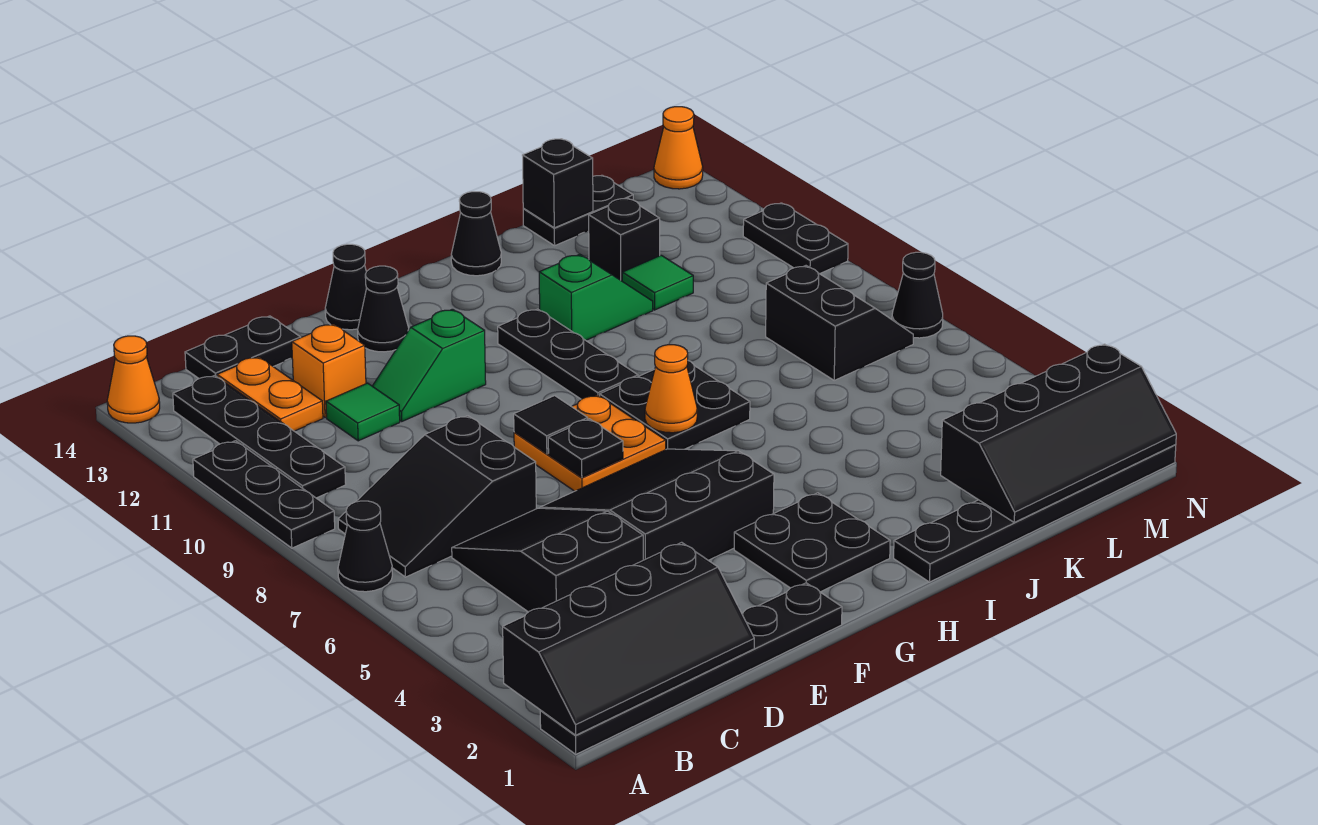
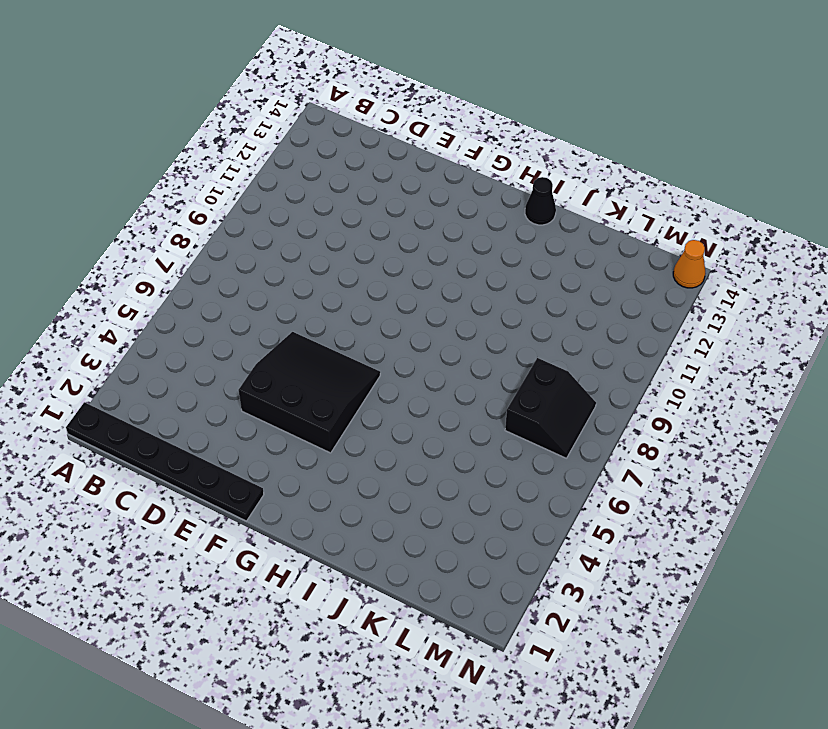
none -> black cone A7 level 1
none -> black plate A9:A11 level 1
none -> orange cone A14 level 1
none -> black slope B7:D8 level 1 top D

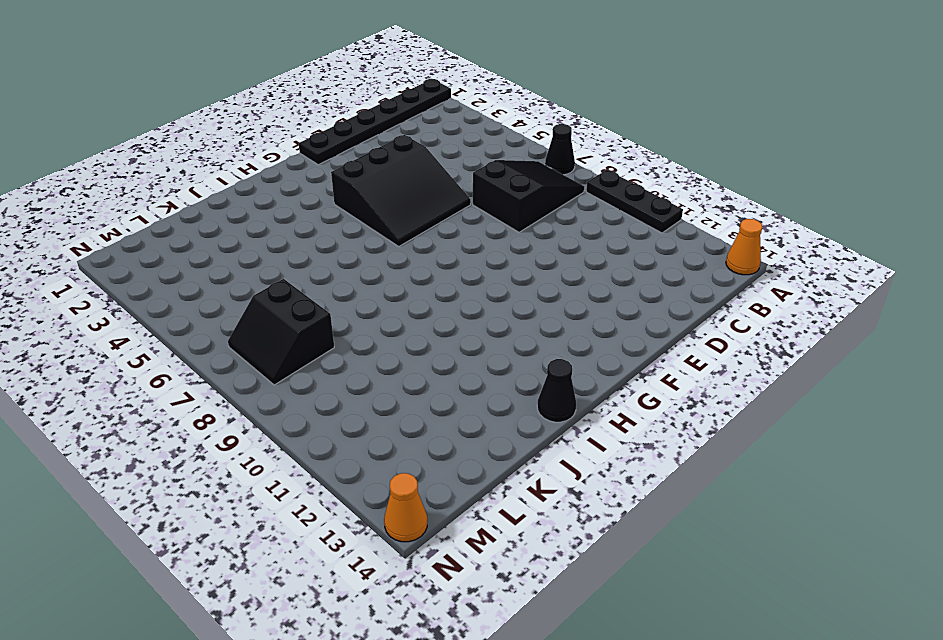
none -> black plate B10:B13 level 1
none -> black slope C4:D6 level 1 top 4
none -> orange plate C12:C13 level 1
none -> black plate C14:D14 level 1

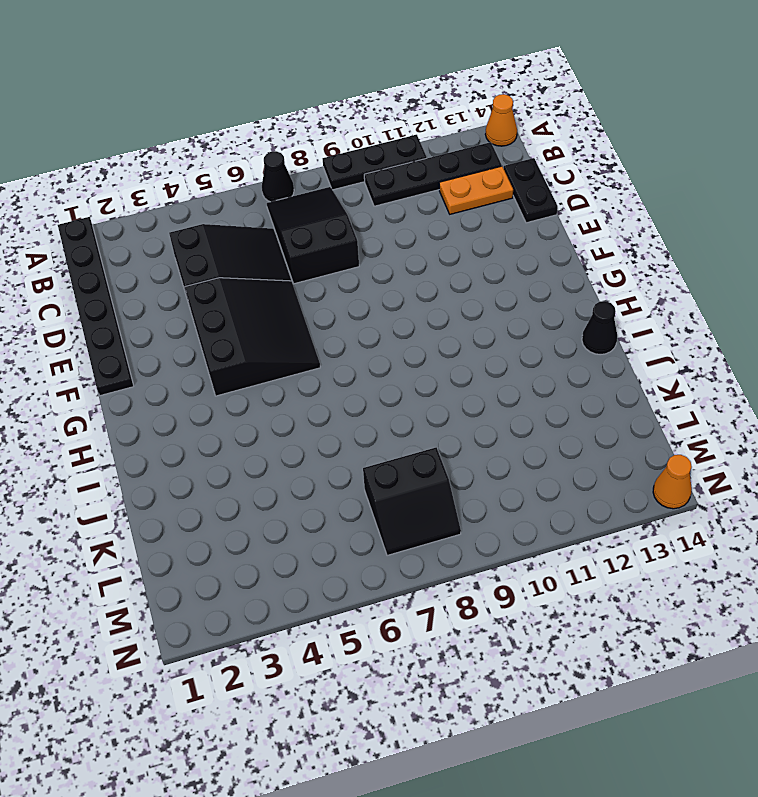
none -> green tile D11 level 1
none -> orange brick D12 level 1
none -> green slope E11:F11 level 1 top F
none -> orange plate F7:G8 level 1

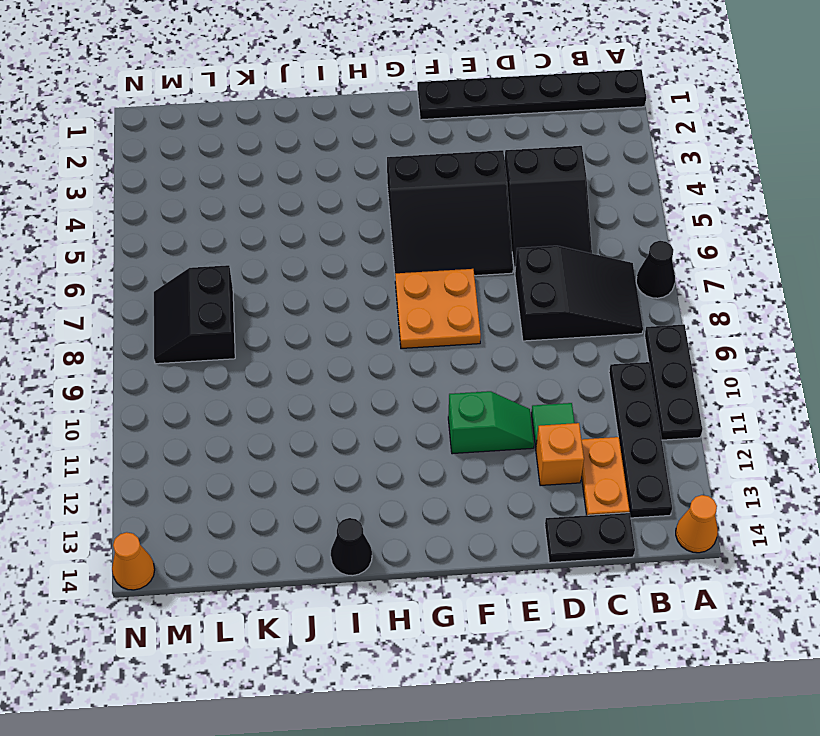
none -> black cone F13 level 1
none -> black cone F14 level 1
none -> black plate G2:H3 level 1
none -> black plate H7:I8 level 1

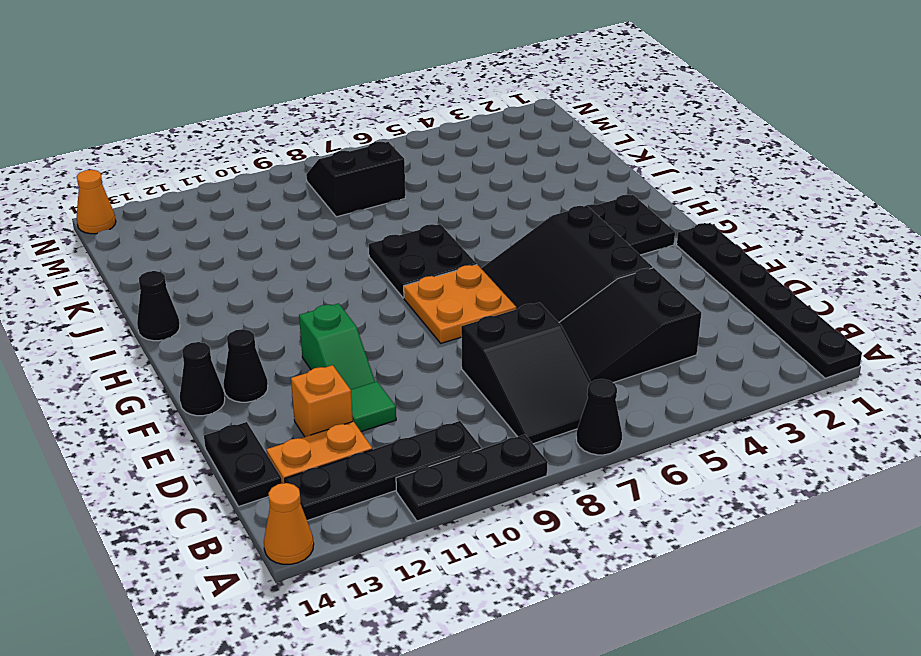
none -> black plate H9:H11 level 1
none -> black plate I1:N1 level 1
none -> green slope I11:J11 level 1 top I
none -> green tile K11 level 1

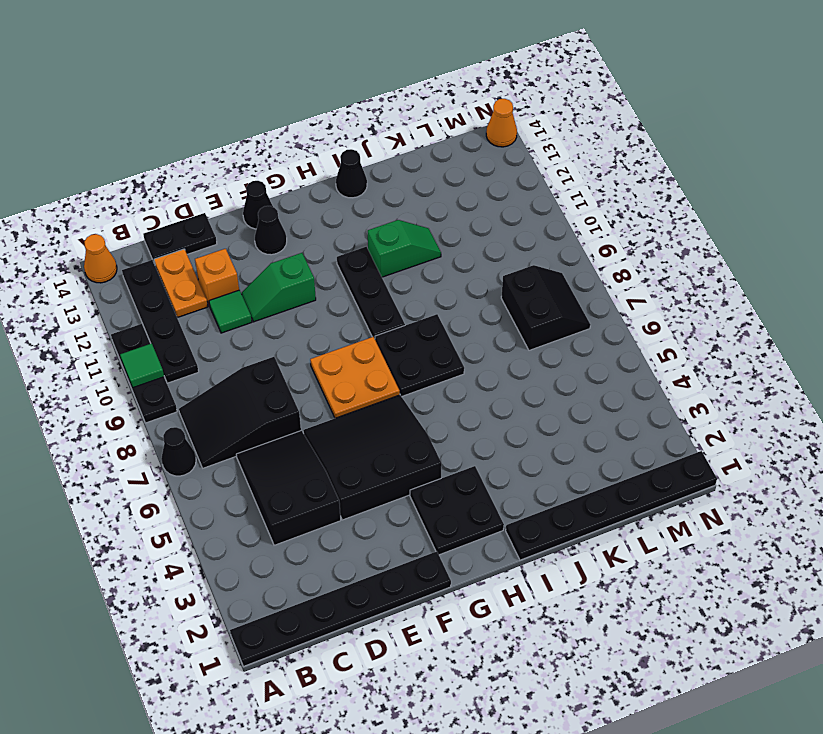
green tile A10 level 2 -> green tile K11 level 1
none -> black brick K12 level 1
none -> black plate K14:L14 level 1
none -> black cone N7 level 1
none -> black plate N10:N11 level 1

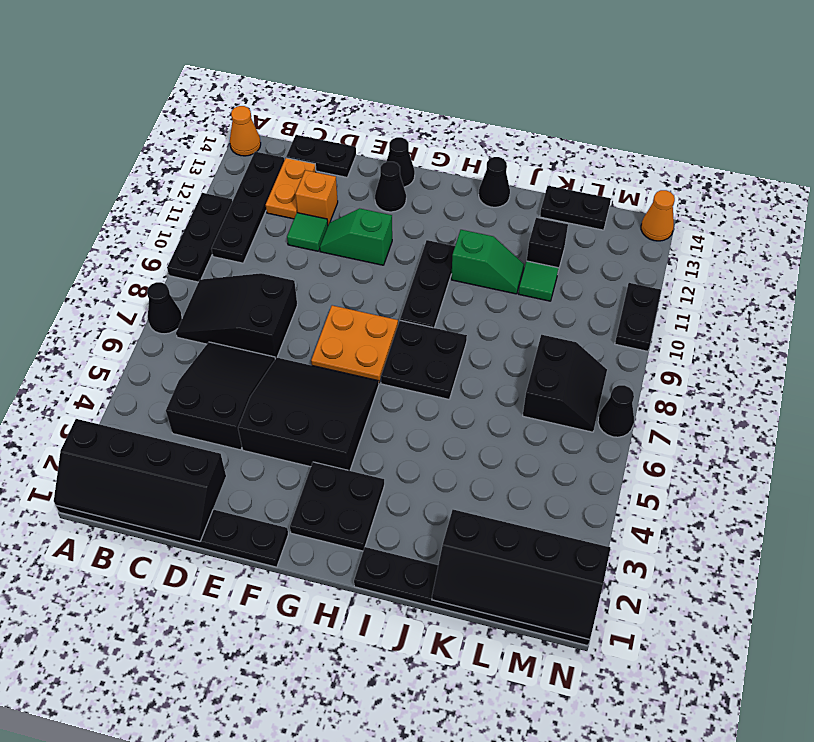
none -> black plate F7 level 2
none -> black tile F8 level 2
none -> orange cone H7 level 2
none -> black brick K14 level 2

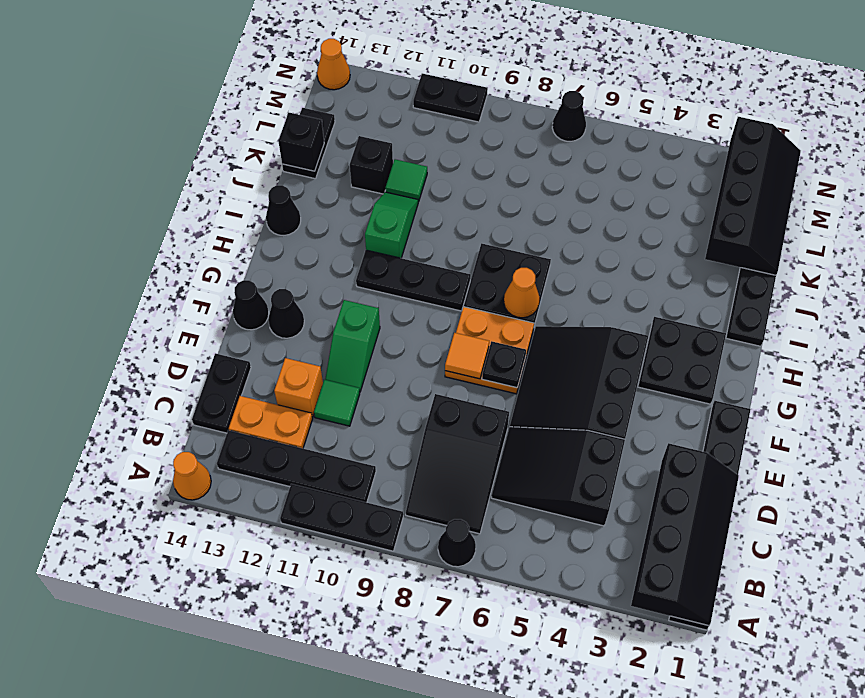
orange tile F8 level 2 -> black tile F8 level 2
none -> black slope L7:M8 level 1 top L

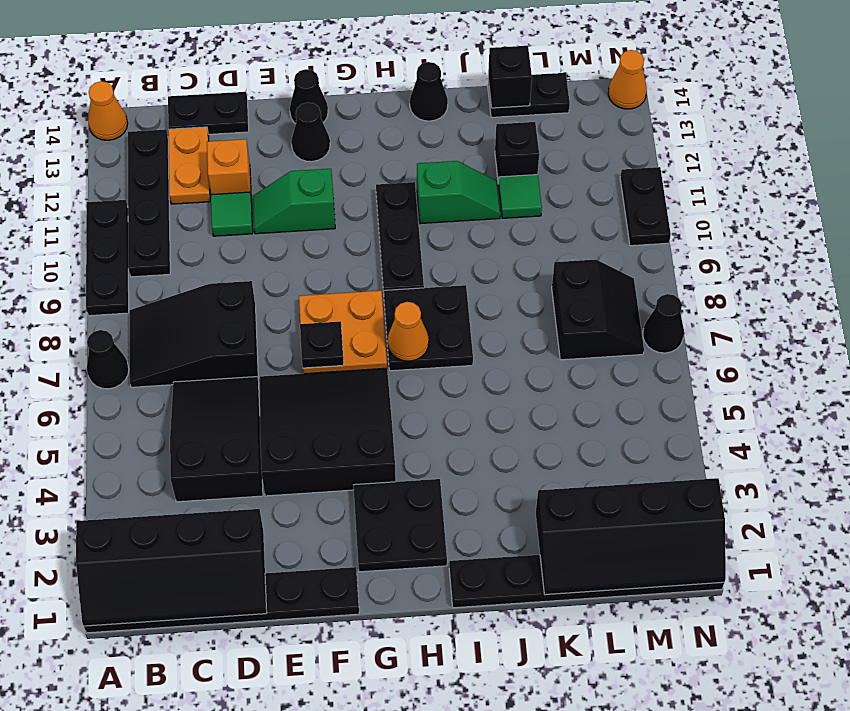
none -> black tile F8 level 2

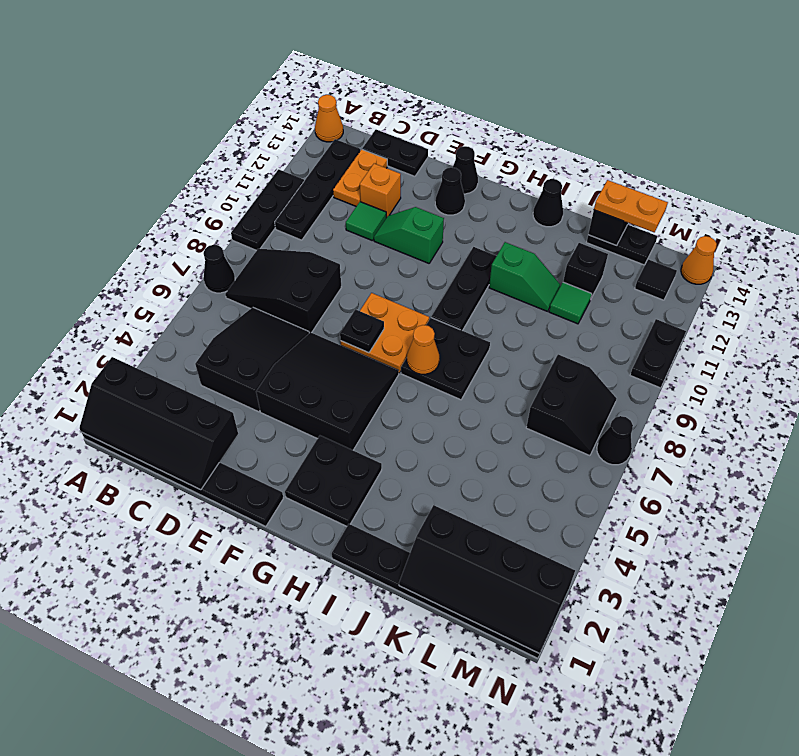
orange plate K14:L14 level 3 -> none
black tile M13 level 1 -> black tile F8 level 2

